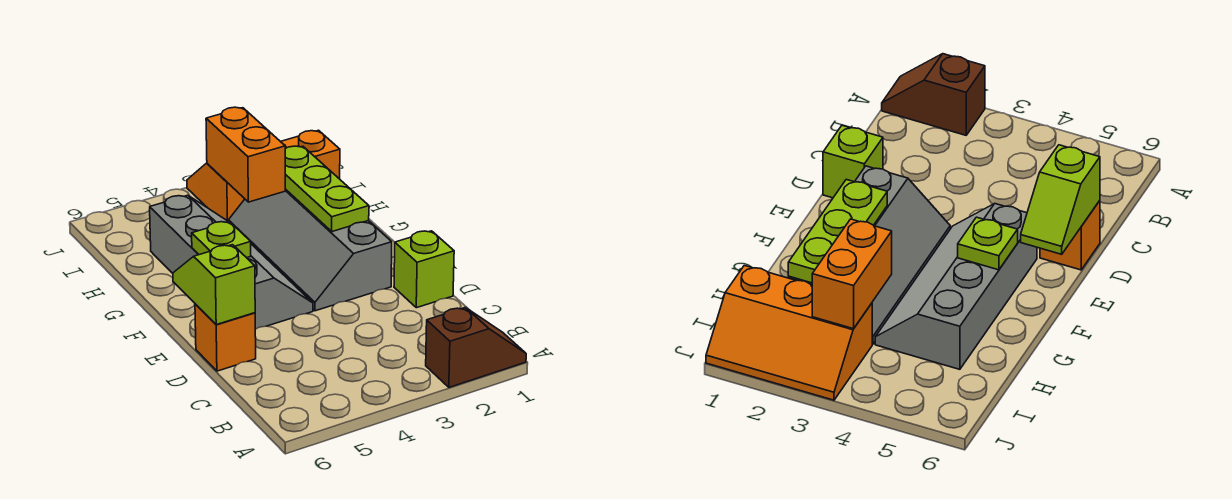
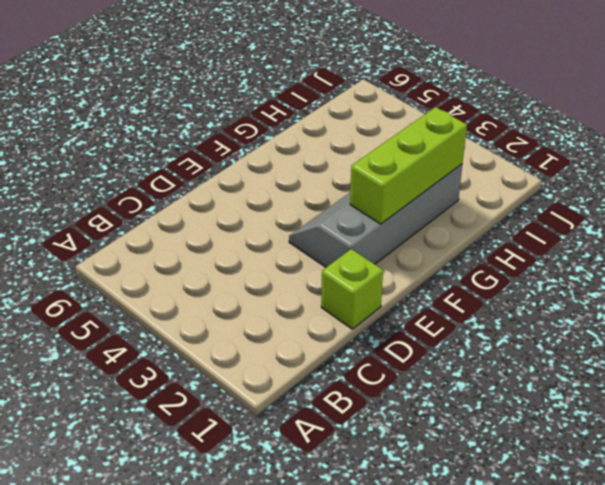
lime brick F2:H2 level 2 -> lime plate F2:H2 level 2
none -> brown slope A1:A2 level 1 top 2
none -> orange brick D6 level 1

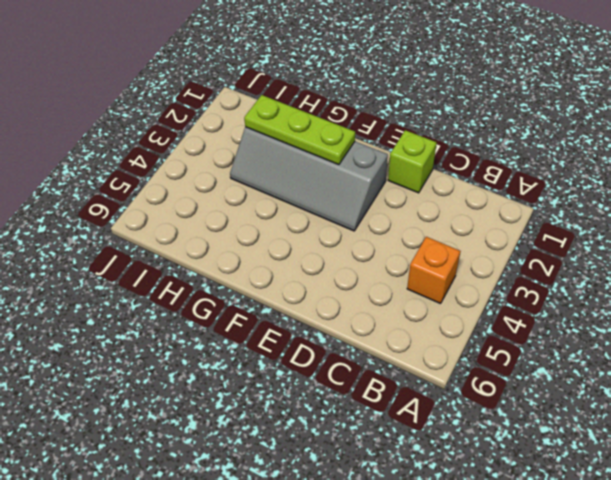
orange brick B4 level 1 -> orange brick D6 level 1
none -> brown slope A1:A2 level 1 top 2
none -> grey slope E4:H5 level 1 top 5

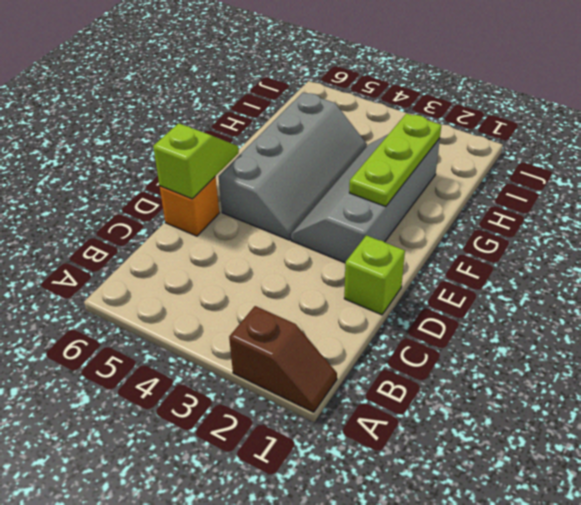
none -> orange slope I1:J3 level 1 top I
none -> lime plate F5 level 2

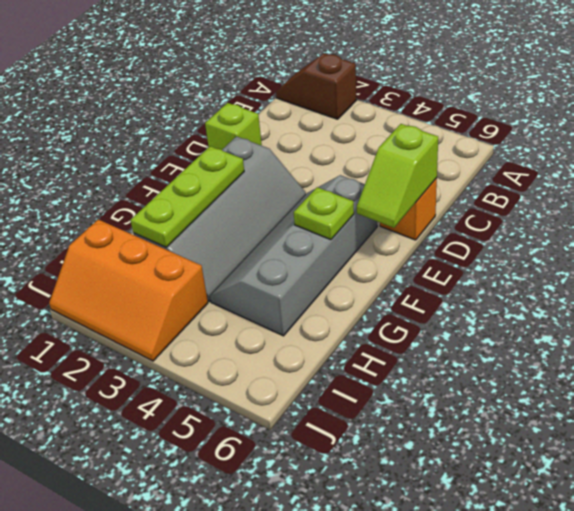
none -> orange brick H3:I3 level 2

